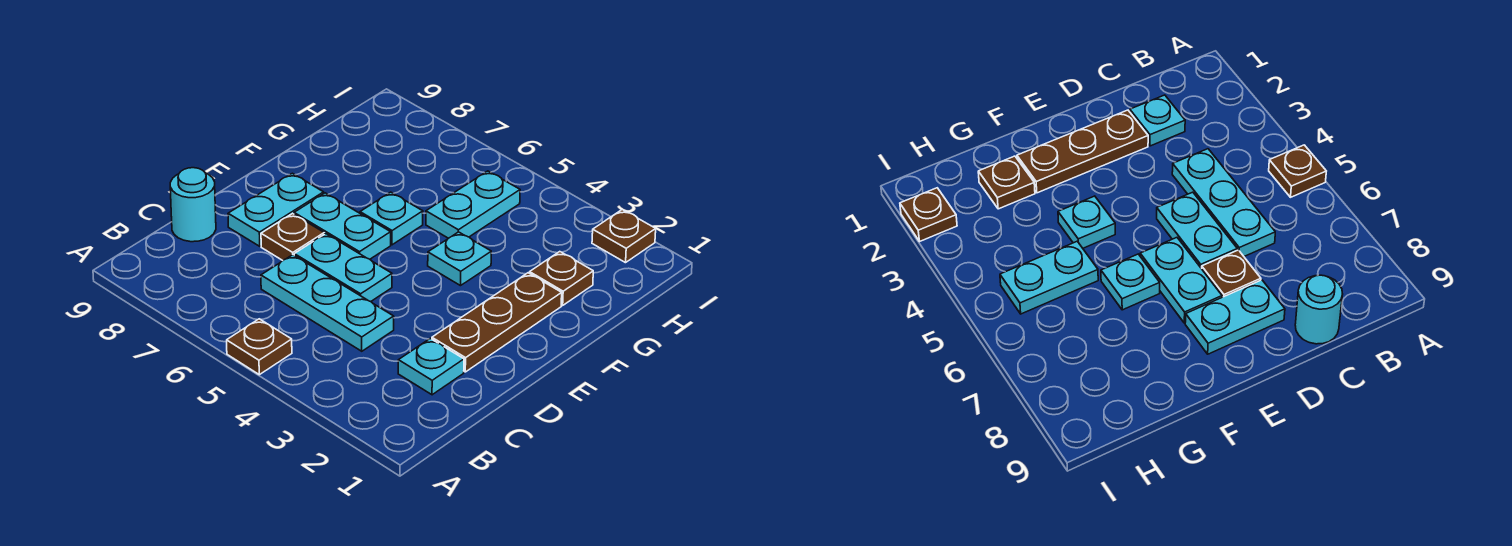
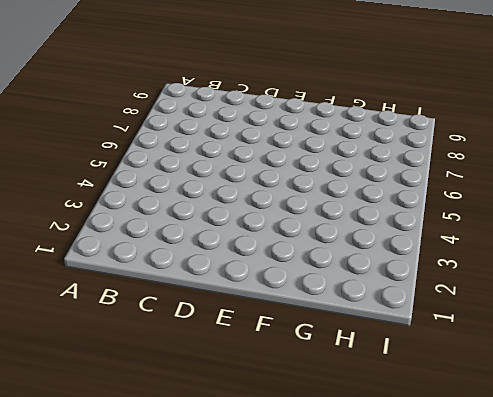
none -> brown plate A5 level 1
none -> cyan plate C2 level 1
none -> cyan plate C4:C6 level 1

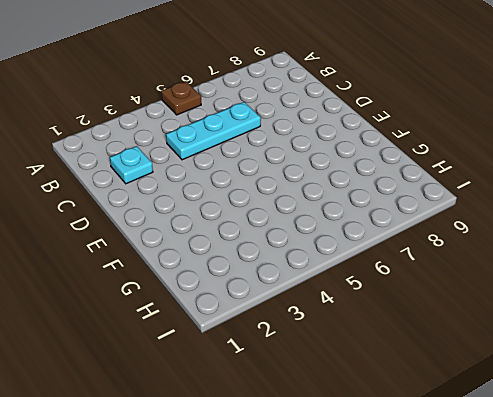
none -> cyan round brick C9 level 1
none -> brown plate D2:F2 level 1
none -> cyan plate D5:D6 level 1

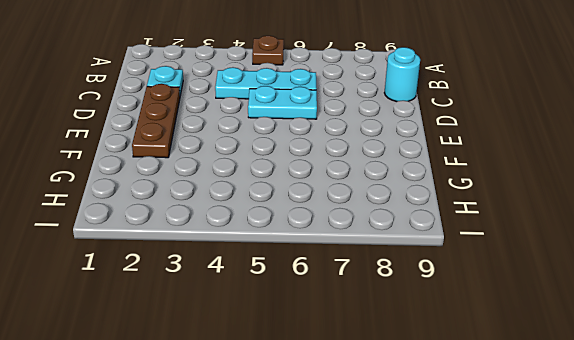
none -> brown plate D7 level 1
none -> cyan plate D8:E8 level 1
none -> cyan plate E6:E7 level 1

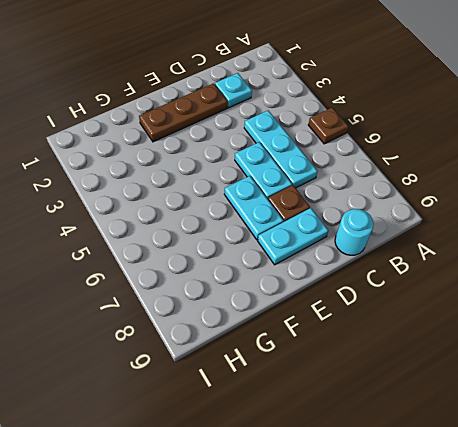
none -> cyan plate F4 level 1
none -> cyan plate F6 level 1
none -> brown plate G2 level 1

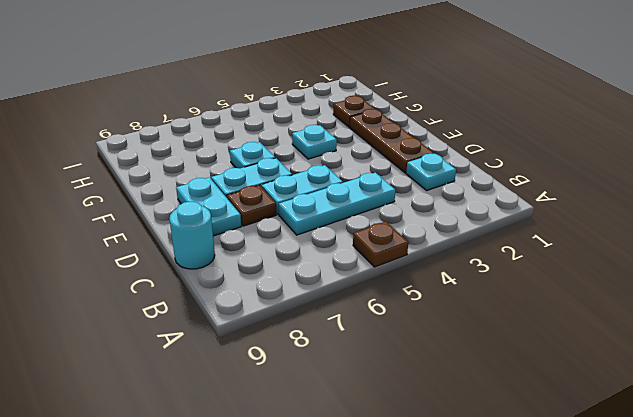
none -> cyan plate G5:H5 level 1
none -> brown plate I2 level 1

